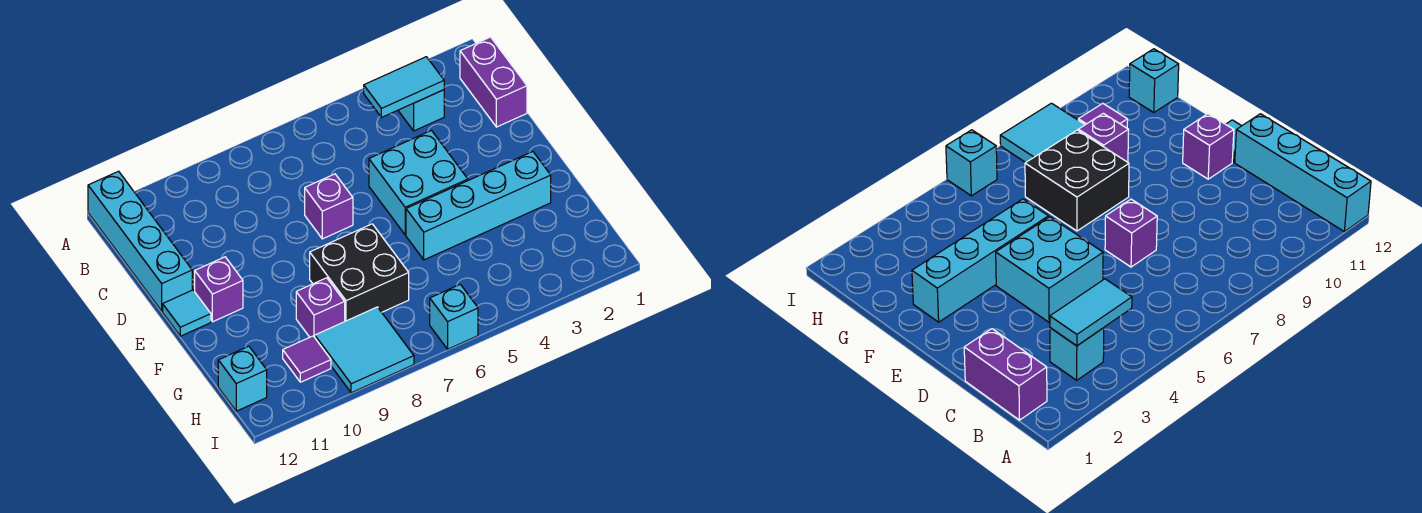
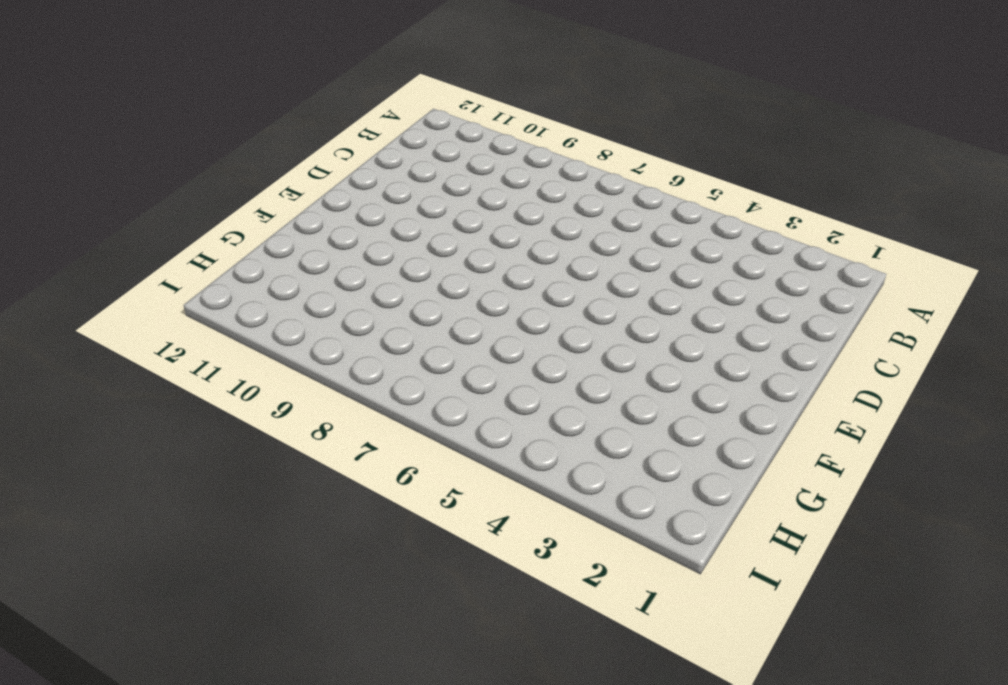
none -> cyan brick A12:D12 level 1
none -> purple brick B1:C1 level 1
none -> cyan brick B3 level 1

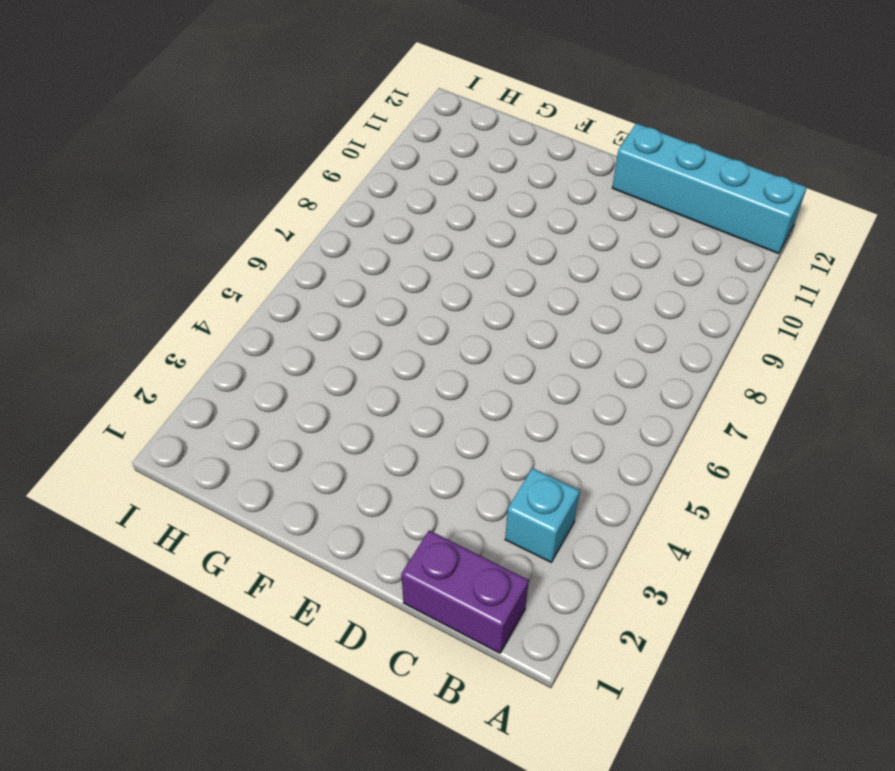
none -> cyan brick D4:E5 level 1
none -> purple brick D7 level 1
none -> purple brick E11 level 1

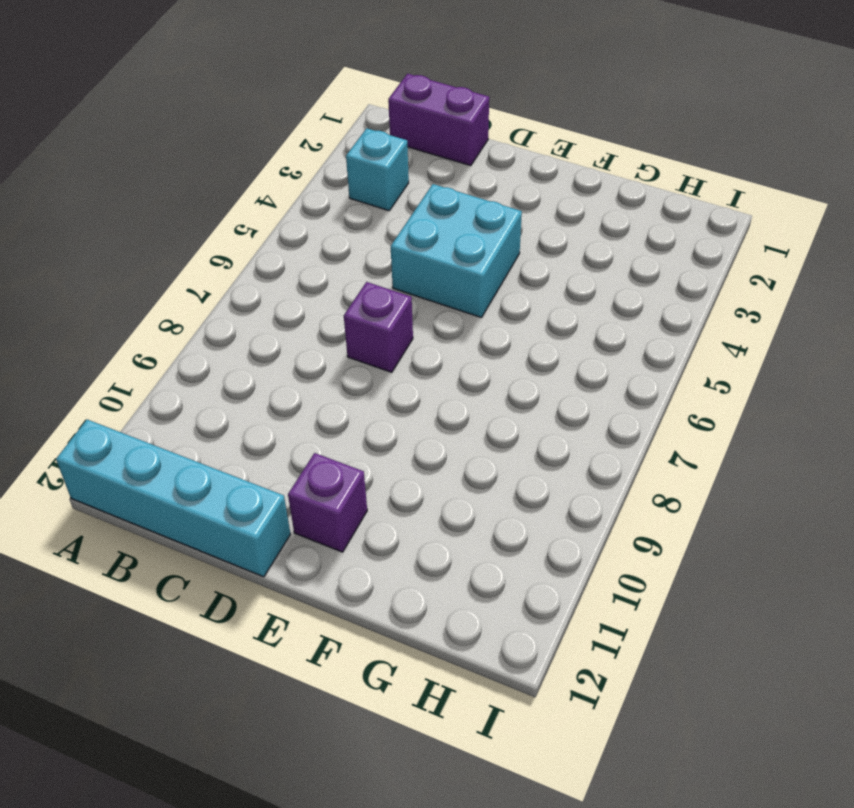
none -> cyan tile E12 level 1
none -> cyan brick F2:F5 level 1
none -> black brick F7:G8 level 1

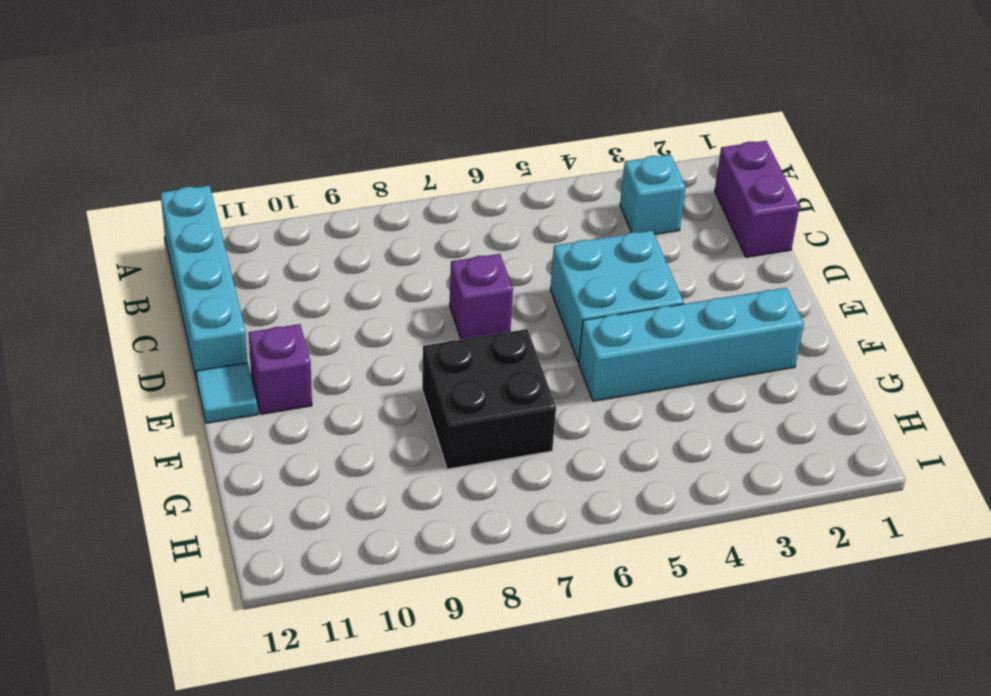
none -> purple brick G9 level 1
none -> cyan tile H8:I9 level 1
none -> purple tile H10 level 1

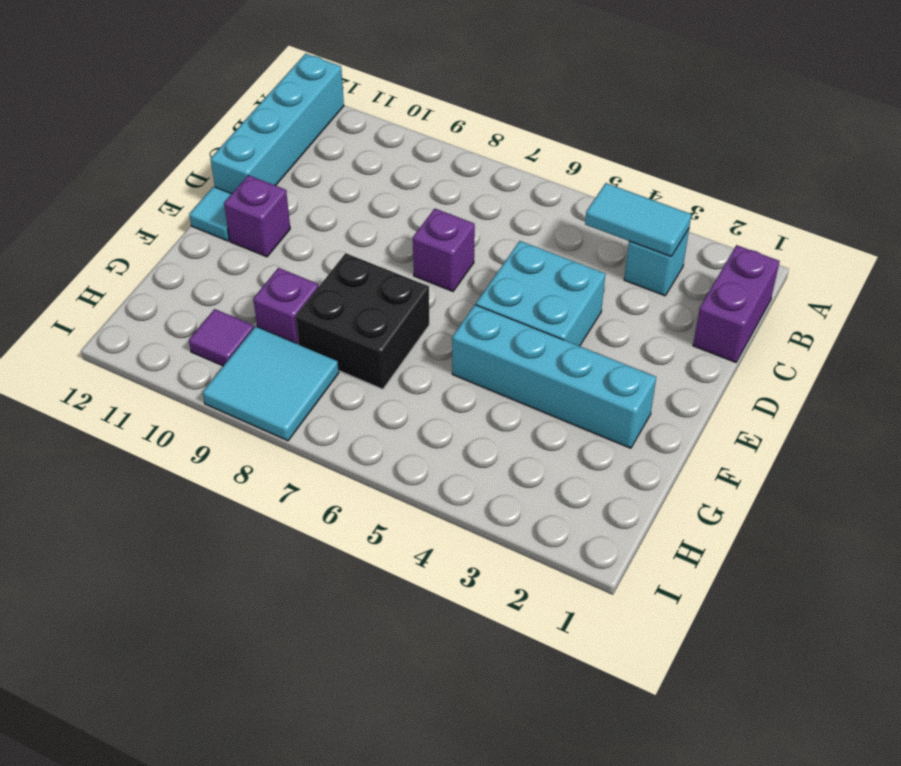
none -> cyan brick H12 level 1
none -> cyan brick I6 level 1

